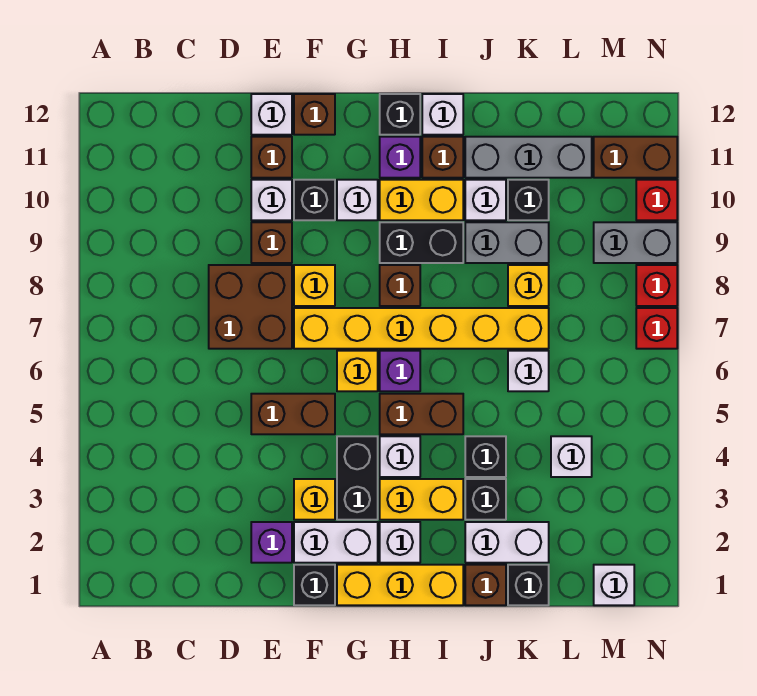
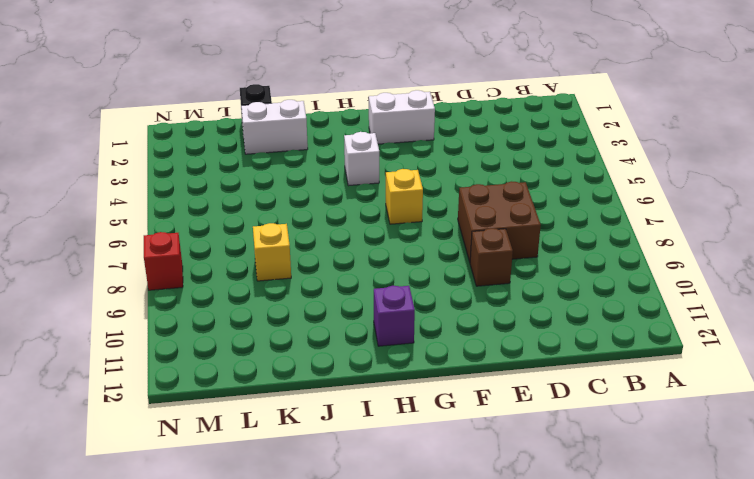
none -> purple brick E2 level 1
none -> brown brick E5:F5 level 1
none -> white brick E10 level 1
none -> brown brick E11 level 1

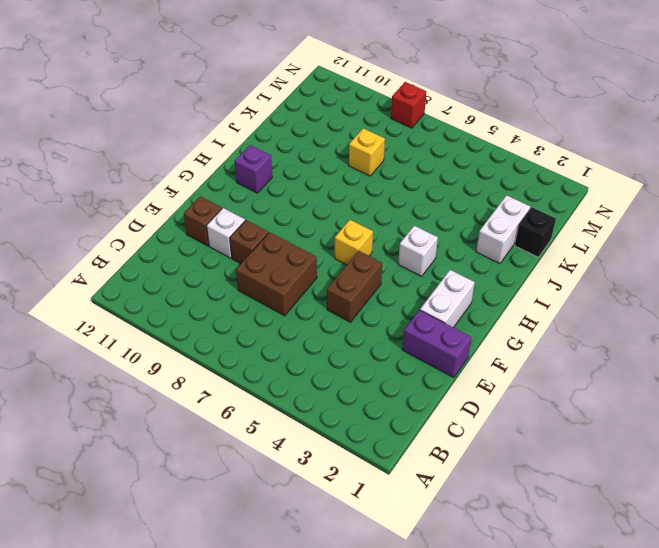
purple brick E1:E2 level 1 -> purple brick E2 level 1
none -> white brick E12 level 1
none -> black brick F1 level 1
none -> yellow brick F3 level 1
none -> yellow brick F7:K7 level 1

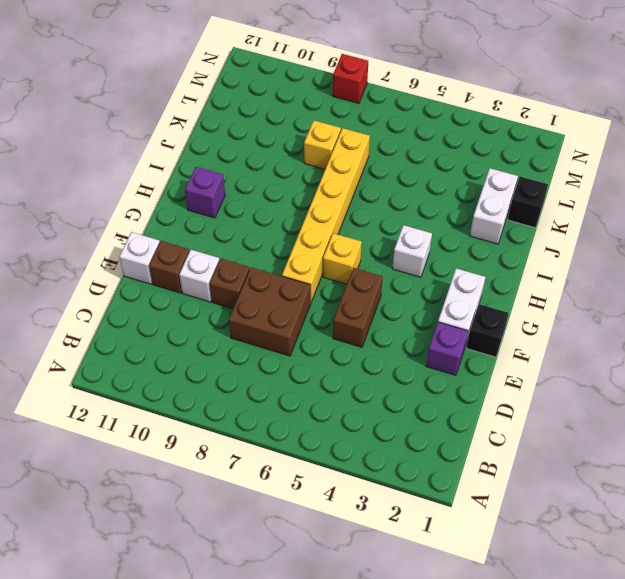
none -> yellow brick F3 level 1
none -> yellow brick F8 level 1
none -> black brick F10 level 1
none -> brown brick F12 level 1

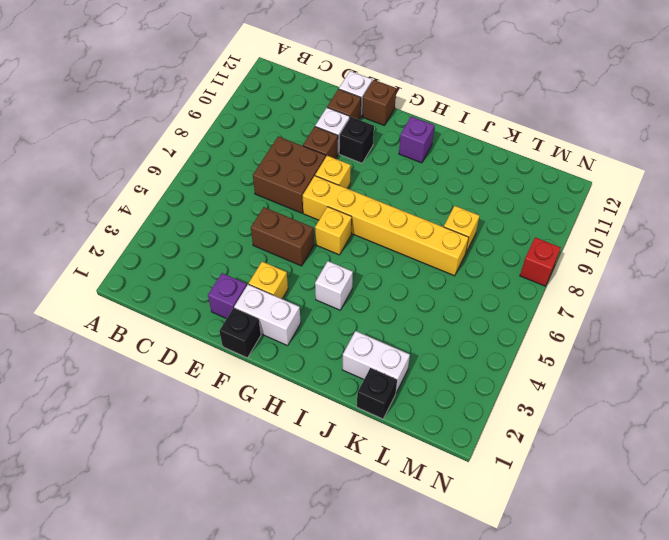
none -> yellow brick G1:I1 level 1
none -> black brick G3:G4 level 1
none -> white brick G10 level 1
none -> white brick H2 level 1

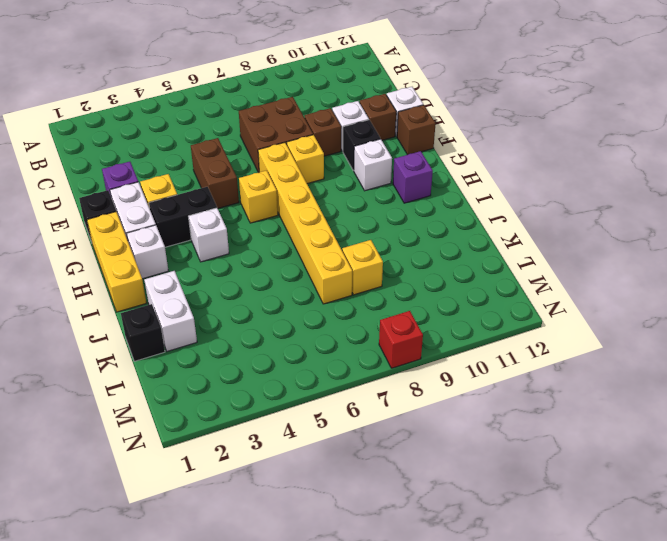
none -> yellow brick H3:I3 level 1
none -> brown brick H5:I5 level 1
none -> purple brick H6 level 1
none -> brown brick H8 level 1

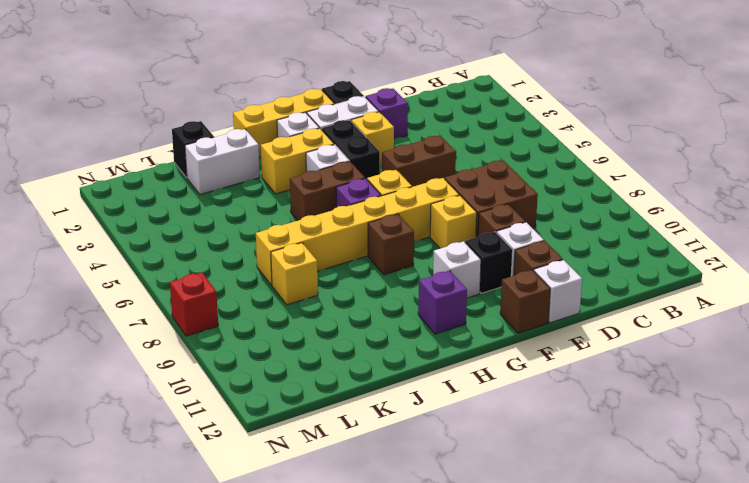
none -> black brick H9:I9 level 1
none -> yellow brick H10:I10 level 1
none -> black brick H12 level 1
none -> brown brick I11 level 1

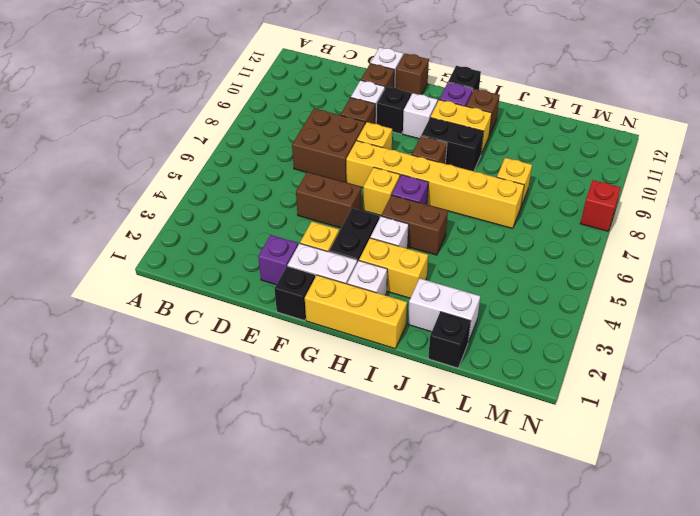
none -> white brick I12 level 1
none -> brown brick J1 level 1
none -> black brick J3 level 1
none -> black brick J4 level 1

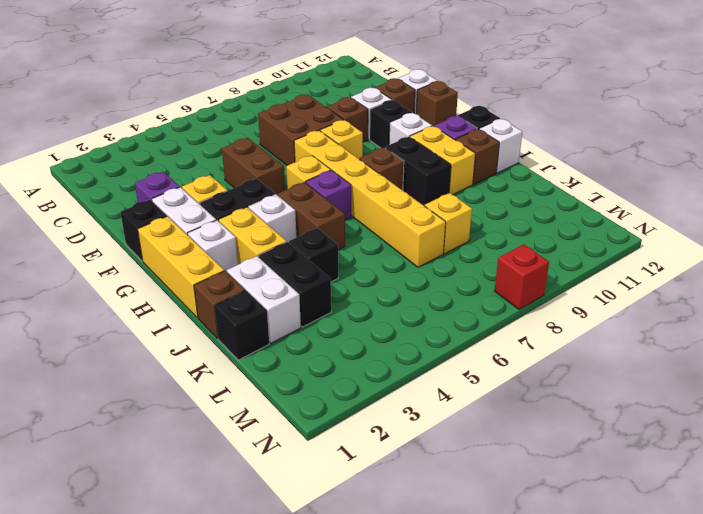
black brick J3:K3 level 1 -> black brick J3 level 1
none -> grey brick J9:K9 level 1
none -> white brick J10 level 1
none -> grey brick J11:L11 level 1
none -> white brick K6 level 1

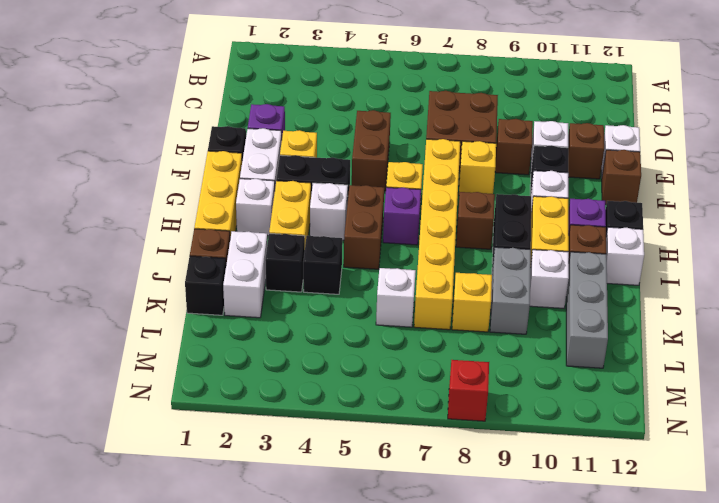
none -> black brick K10 level 1
none -> white brick L4 level 1
none -> white brick M1 level 1
none -> grey brick M9:N9 level 1

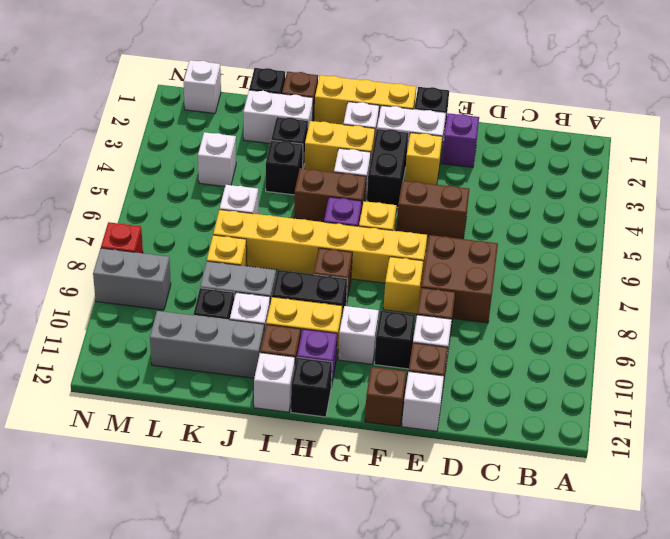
none -> brown brick M11:N11 level 1
none -> red brick N7 level 1
none -> red brick N10 level 1

